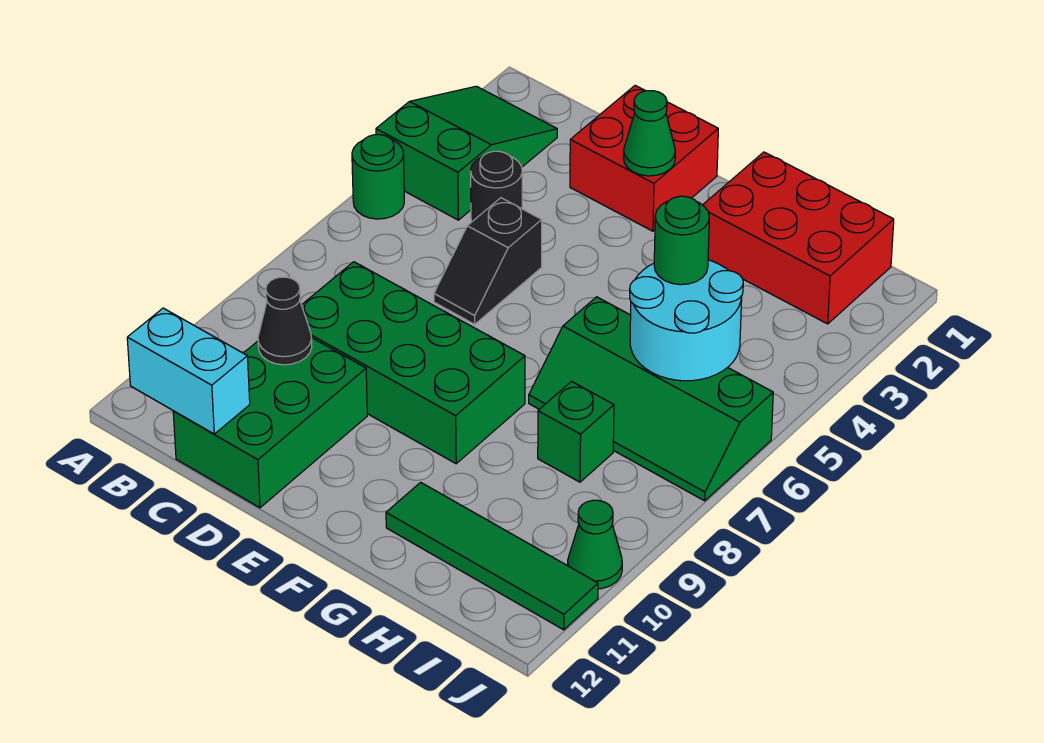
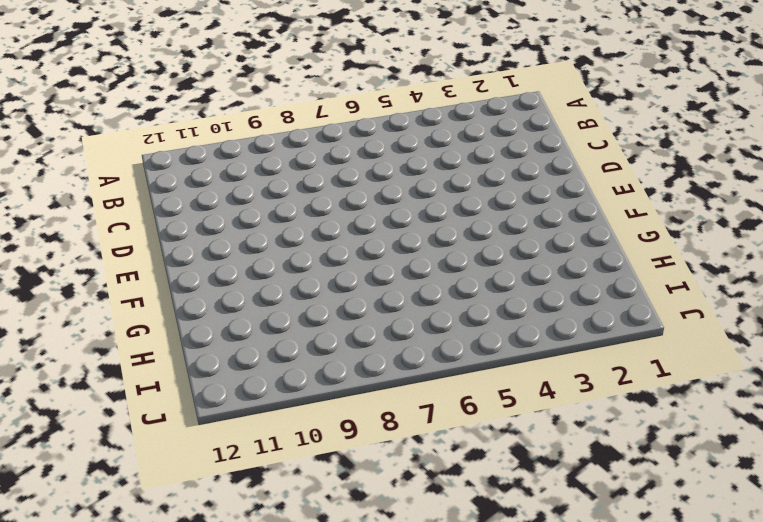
none -> green slope A2:B4 level 1 top 4
none -> green round brick A5 level 1
none -> black round brick C4 level 1

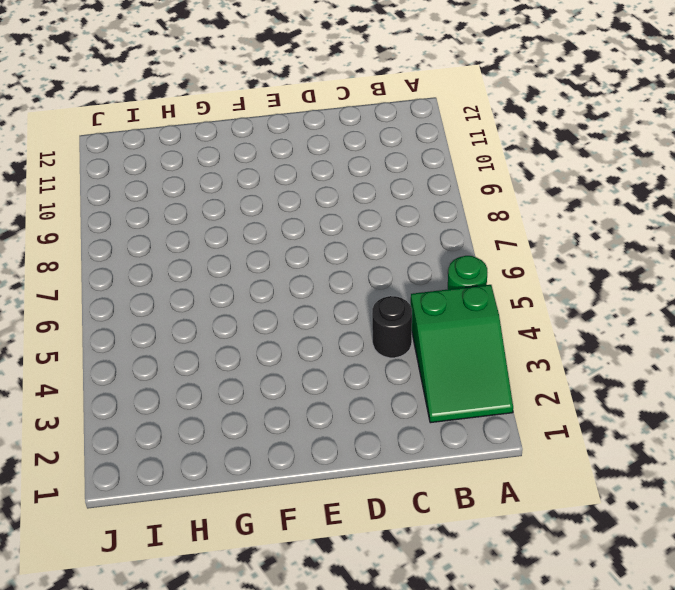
none -> green brick C8:F9 level 1
none -> green brick C10:D12 level 1
none -> red brick D1:E2 level 1

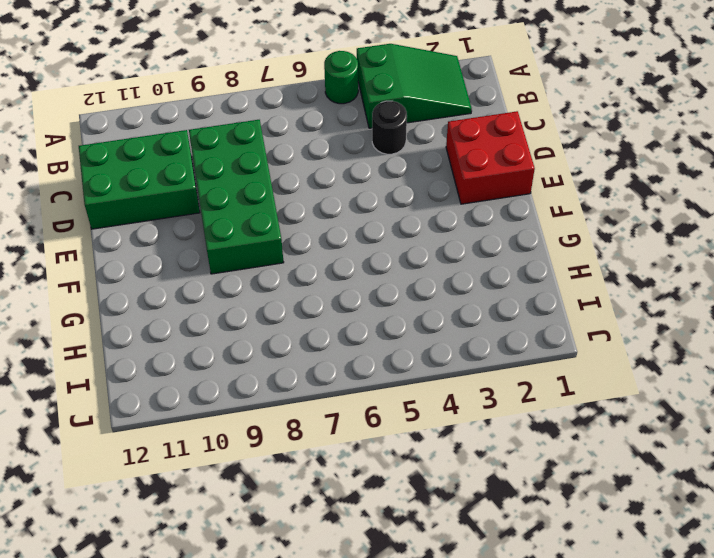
none -> black slope D5:D6 level 1 top 5
none -> red brick G1:I2 level 1
none -> green slope G6:J7 level 1 top 6

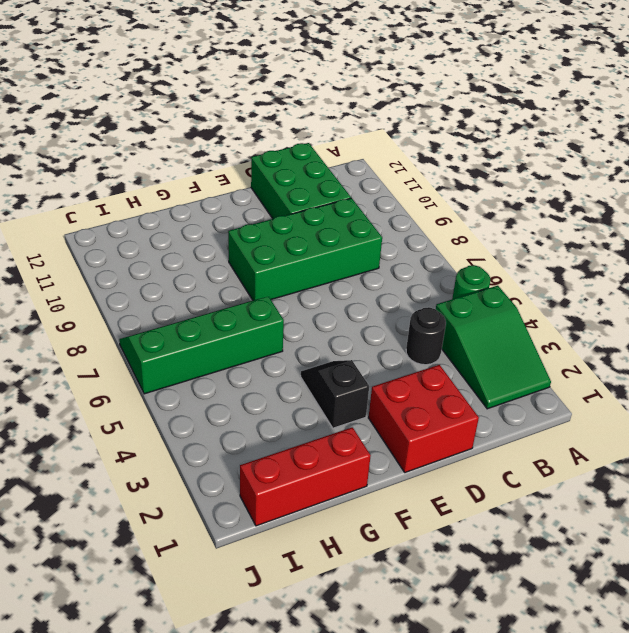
black slope F3:F4 level 1 top 3 -> black slope D5:D6 level 1 top 5
red brick G1:I1 level 1 -> red brick G1:I2 level 1
none -> green tile G11:J11 level 1
none -> green brick H8 level 1
none -> green cone J10 level 1

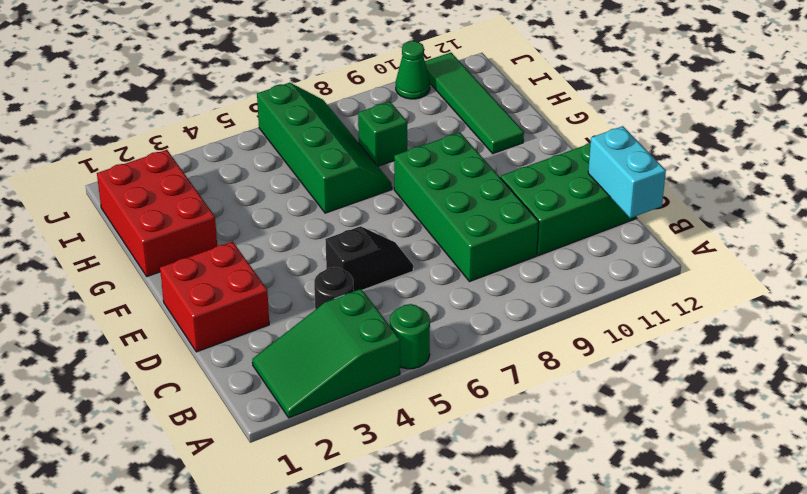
none -> black cone C10 level 2
none -> green cone E2 level 2
none -> cyan round brick H5:I6 level 2

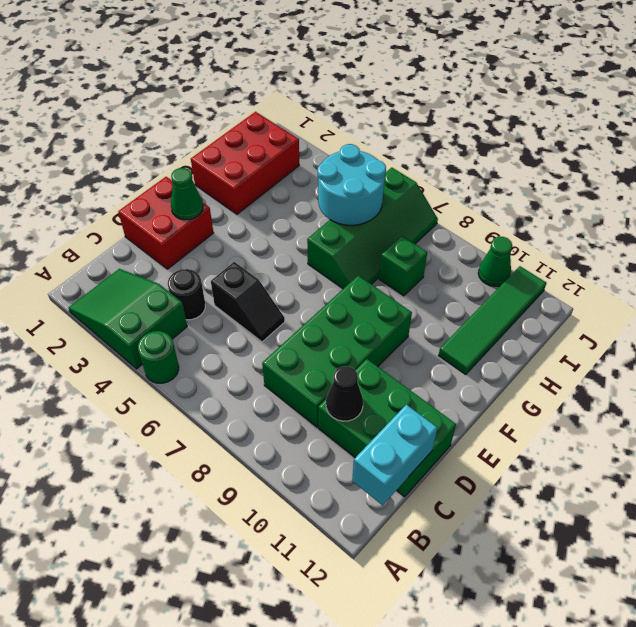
none -> green round brick H5 level 3

